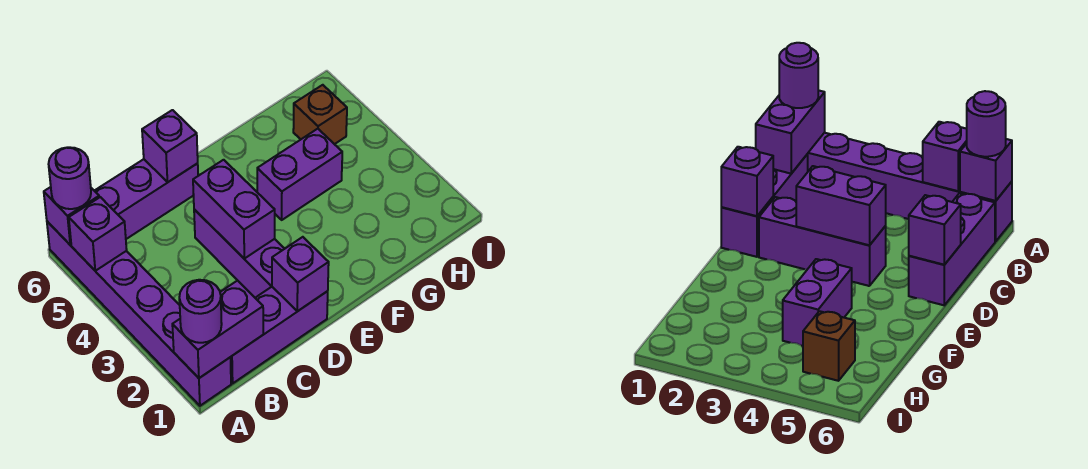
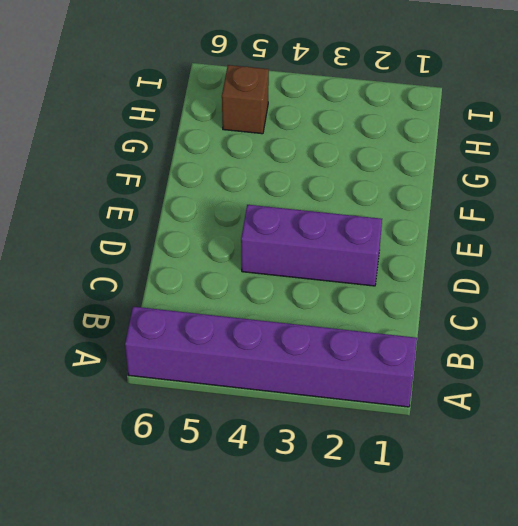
none -> purple brick B1:D1 level 1
none -> purple brick B6:D6 level 1
none -> purple brick F4:G4 level 1

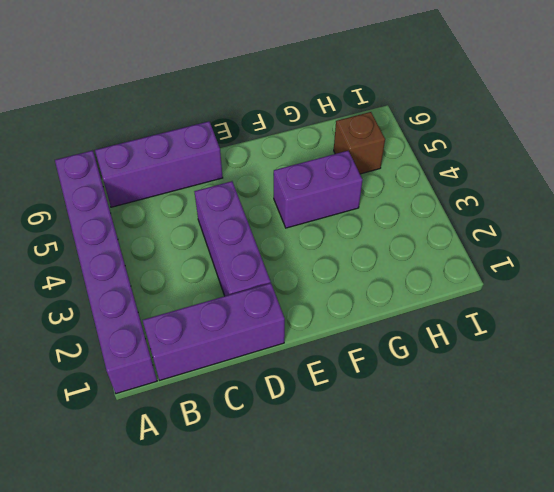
none -> purple brick A1:B1 level 2
none -> purple brick A5 level 2
none -> purple brick A6 level 2

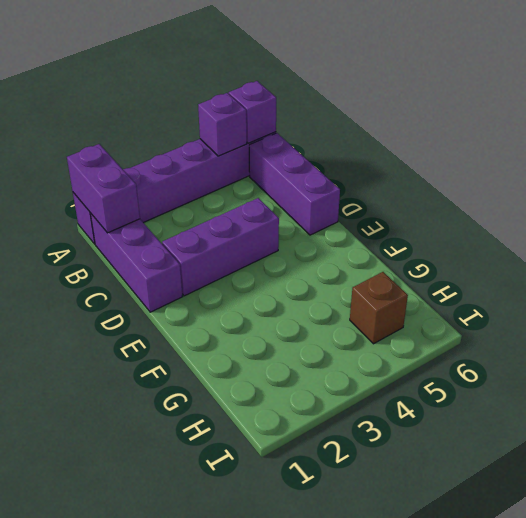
none -> purple brick F4:G4 level 1
none -> purple brick D1 level 2
none -> purple brick D3:D4 level 2

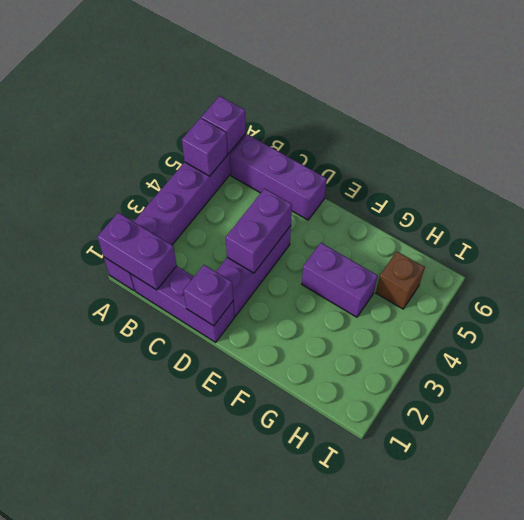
none -> purple brick D6 level 2
none -> purple round brick A1 level 3
none -> purple round brick A6 level 3

